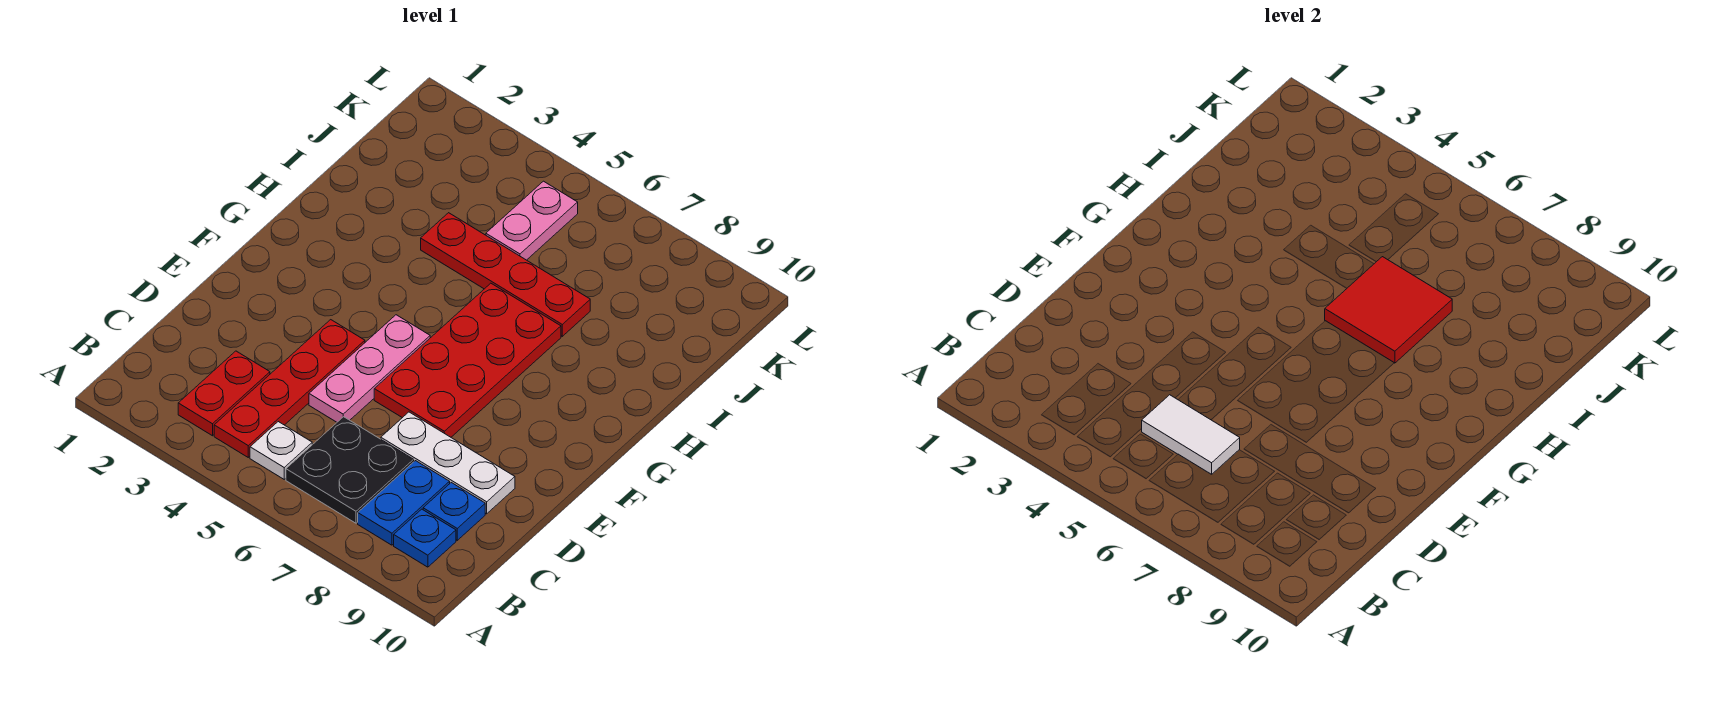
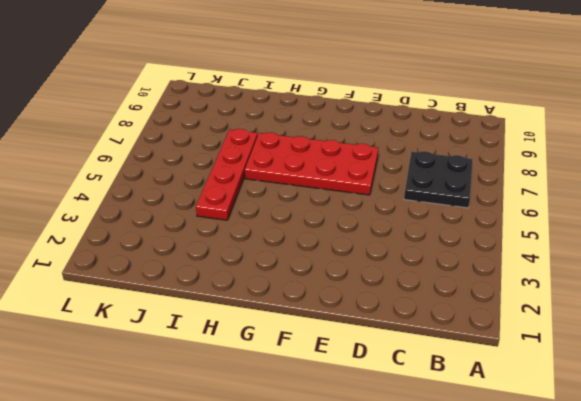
none -> red plate B3:C3 level 1
none -> red plate B4:E4 level 1
none -> white plate B5 level 1

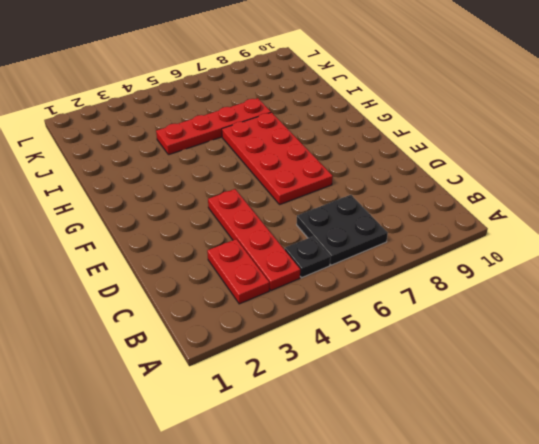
black plate B5 level 1 -> white plate B5 level 1
none -> blue plate B8:C8 level 1
none -> blue plate B9 level 1
none -> blue plate C9 level 1

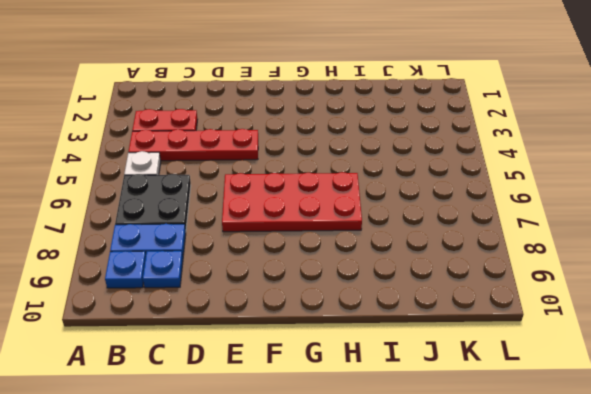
none -> pink plate D5:F5 level 1
none -> white plate D7:D9 level 1
none -> red plate I4:I7 level 1

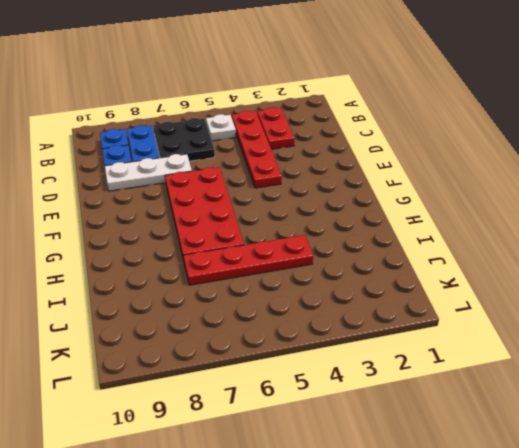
none -> pink plate D5:F5 level 1
none -> pink plate J5:K5 level 1
none -> white tile C5:C6 level 2

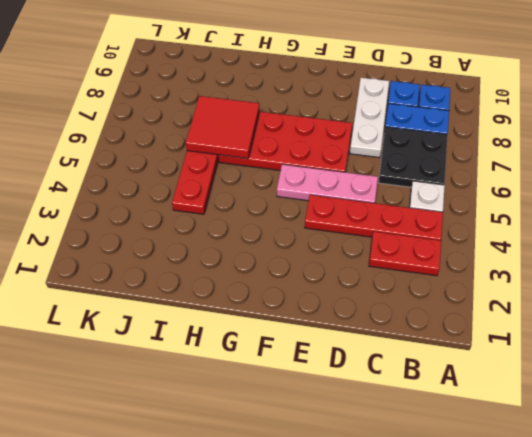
none -> pink plate J5:K5 level 1
none -> white tile C5:C6 level 2

